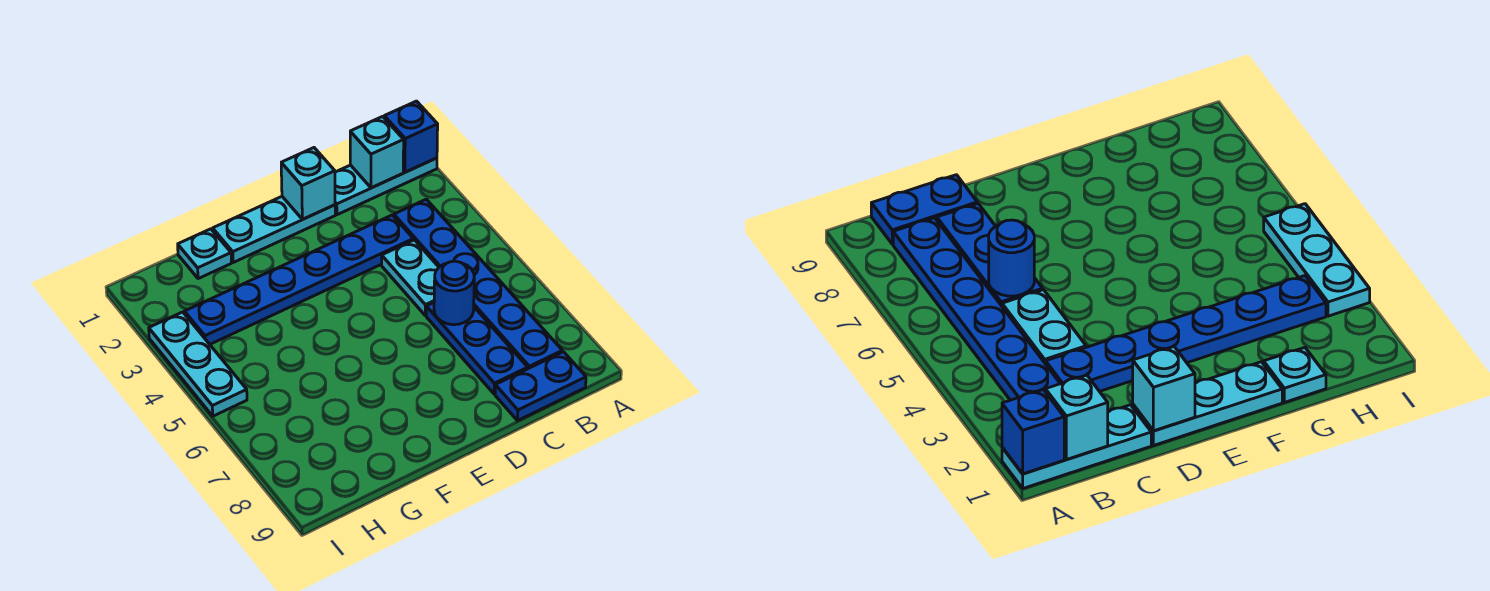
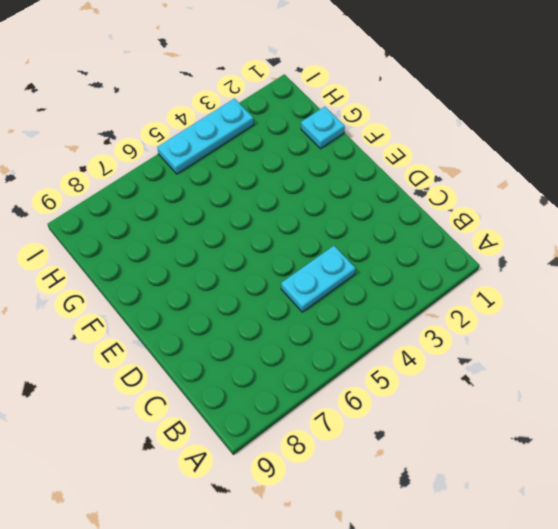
none -> cyan plate A1:C1 level 1
none -> blue plate B3:B8 level 1
none -> blue plate B9:C9 level 1

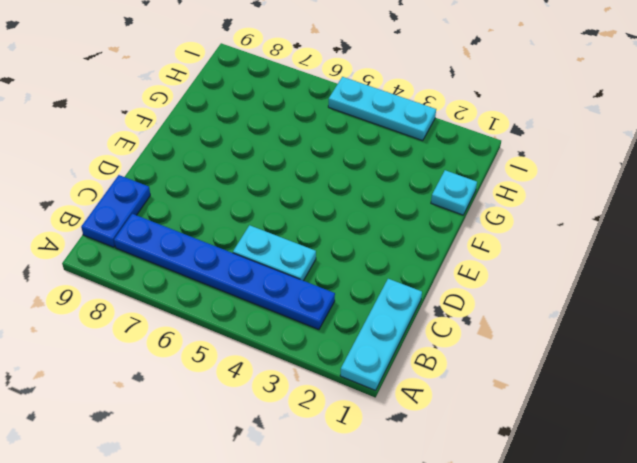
none -> blue plate C3:H3 level 1
none -> blue plate C6:C8 level 1
none -> cyan plate D1:F1 level 1

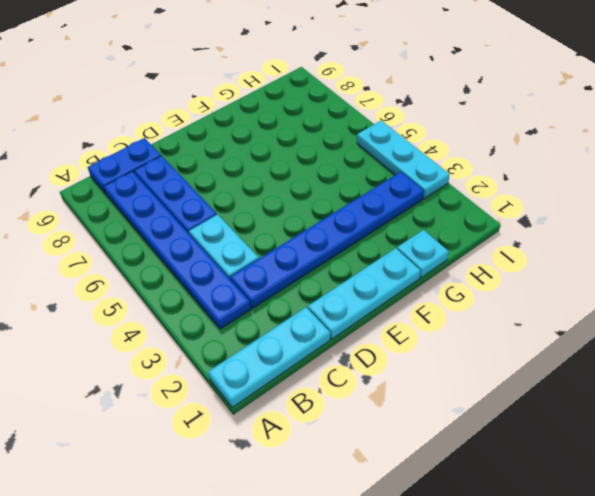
none -> blue brick A1 level 2
none -> cyan brick B1 level 2
none -> blue round brick C6 level 2

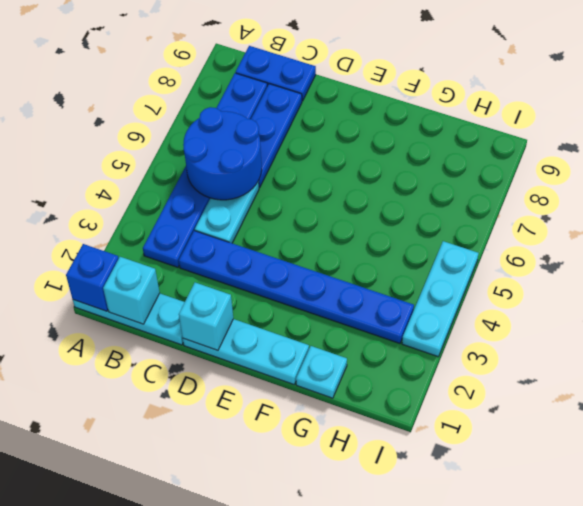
blue round brick B5:C6 level 2 -> blue round brick C6 level 2

